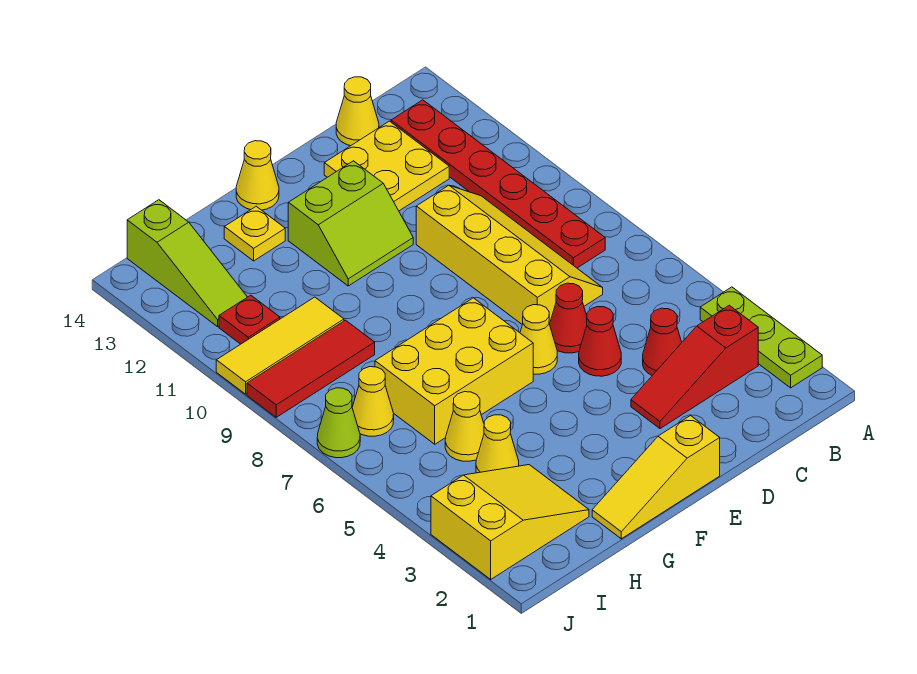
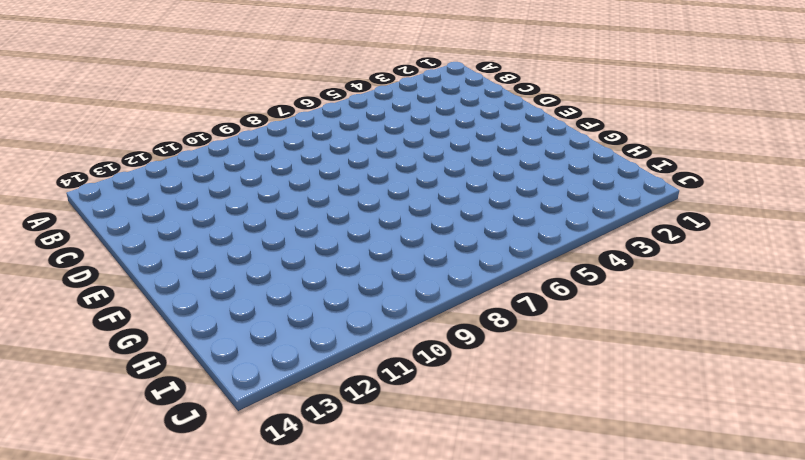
none -> lime plate A2:A4 level 1
none -> red slope B3:D3 level 1 top B
none -> red plate B8:B13 level 1

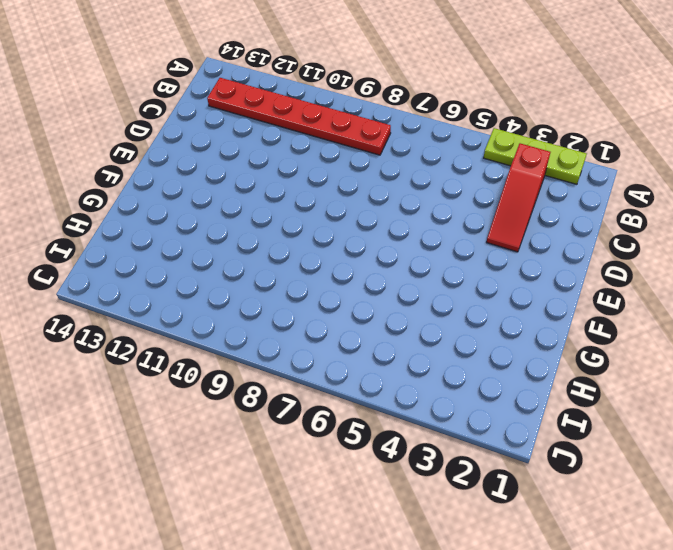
none -> red cone C4 level 1
none -> yellow slope C7:D10 level 1 top D
none -> yellow plate C12:D13 level 1

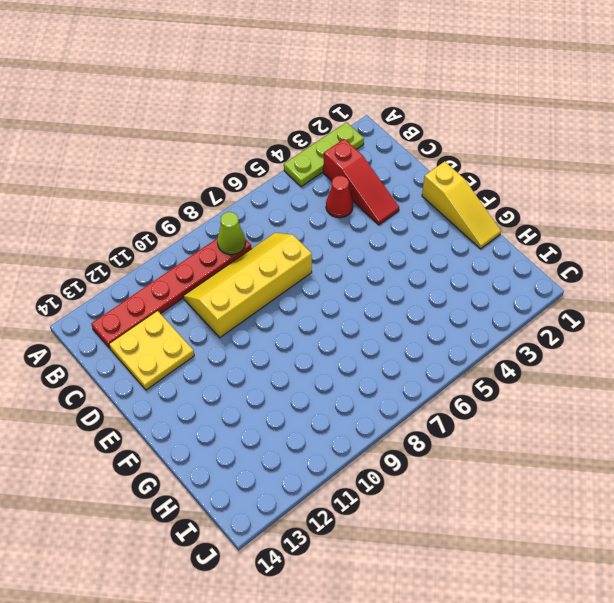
lime cone B8 level 2 -> lime cone J7 level 1
none -> yellow cone C14 level 1
none -> red cone D5 level 1
none -> red cone D6 level 1

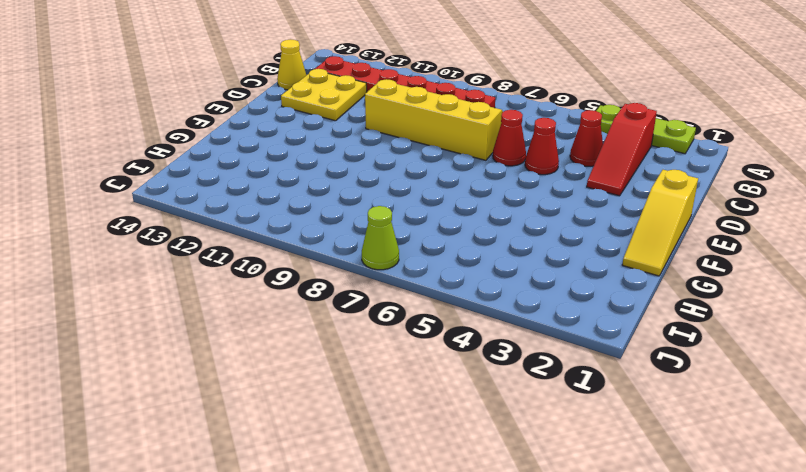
none -> yellow cone E6 level 1
none -> lime slope E11:F12 level 1 top 12
none -> yellow brick F6:H7 level 1

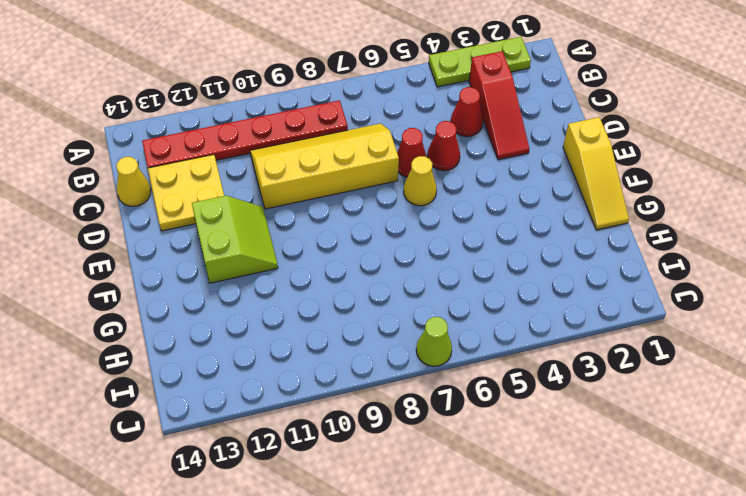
none -> yellow brick F6:H7 level 1
none -> yellow cone F14 level 1
none -> yellow plate G13 level 1

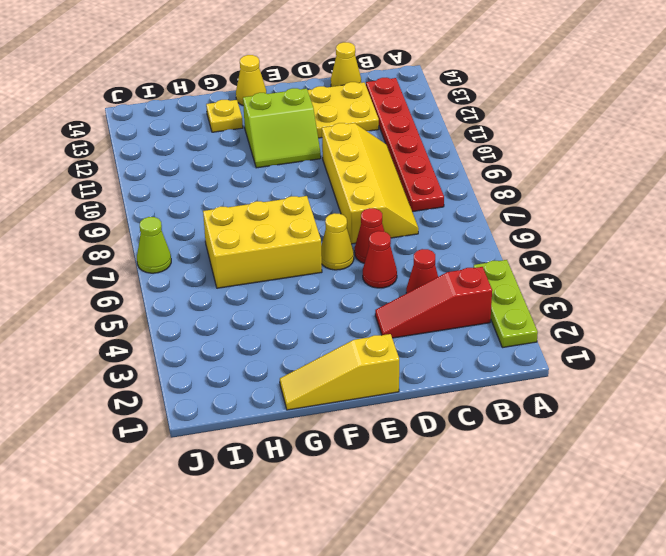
none -> yellow slope H2:J3 level 1 top J
none -> yellow cone H4 level 1
none -> yellow cone H5 level 1

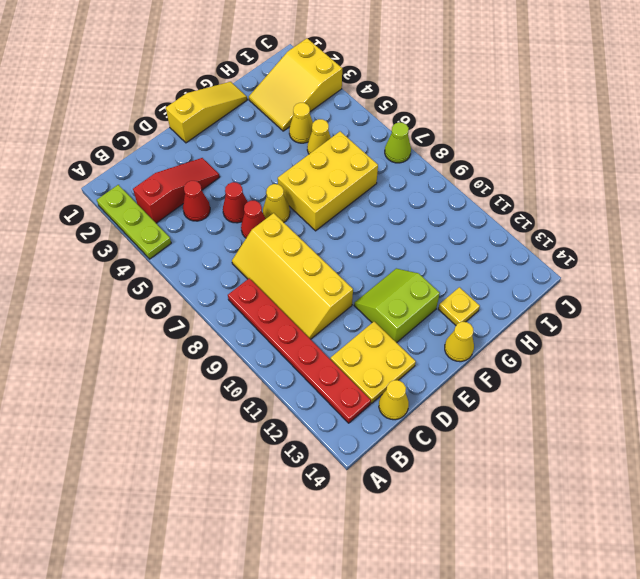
none -> red tile H9:J9 level 1
none -> yellow tile H10:J10 level 1
none -> yellow cone I7 level 1

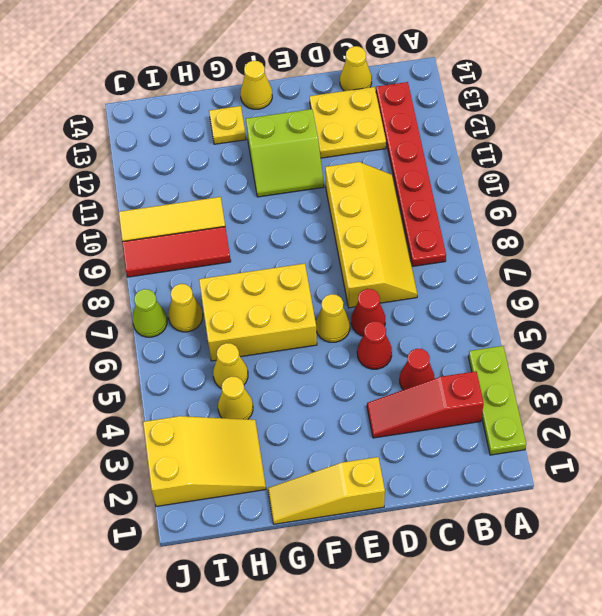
none -> red plate I11 level 1
none -> lime slope I12:I14 level 1 top 14

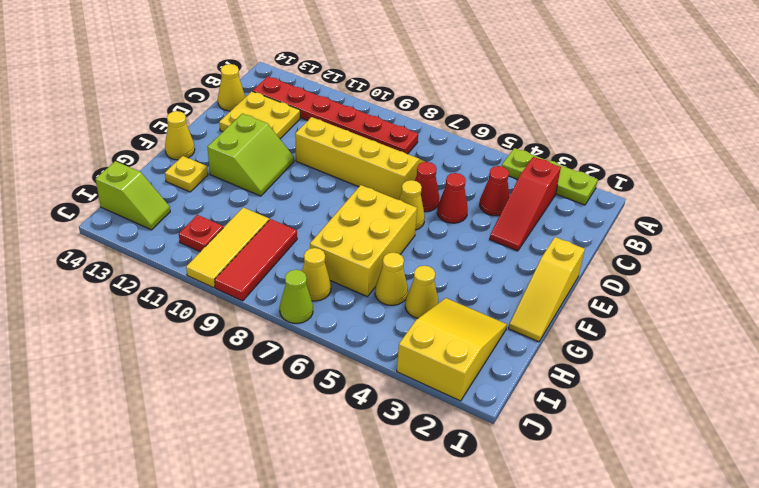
lime slope I13:I14 level 1 top 14 -> lime slope I12:I14 level 1 top 14

